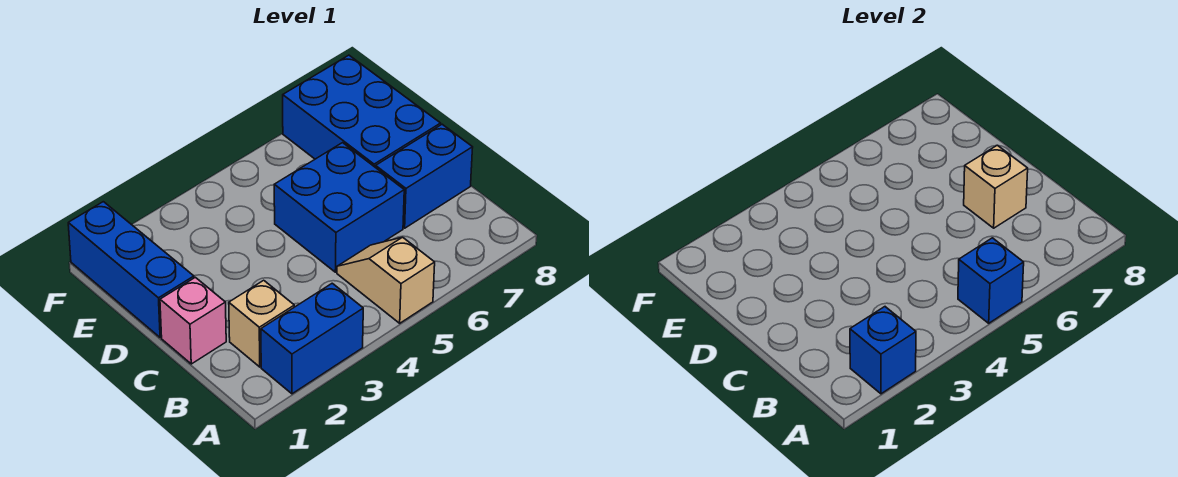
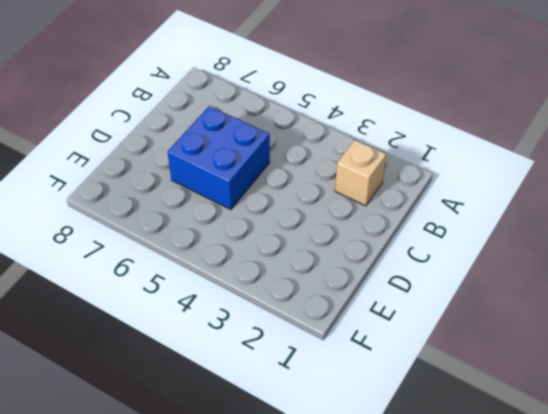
none -> blue brick A2:A3 level 1
none -> tan slope A5:B5 level 1 top A

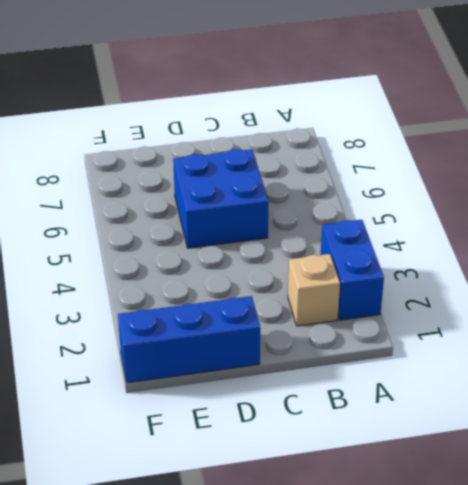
none -> tan slope A5:B5 level 1 top A
none -> pink brick C1 level 1

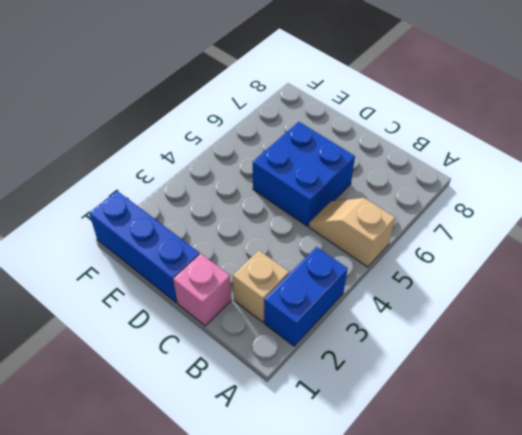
none -> blue brick C7:C8 level 1
none -> blue brick D7:F8 level 1

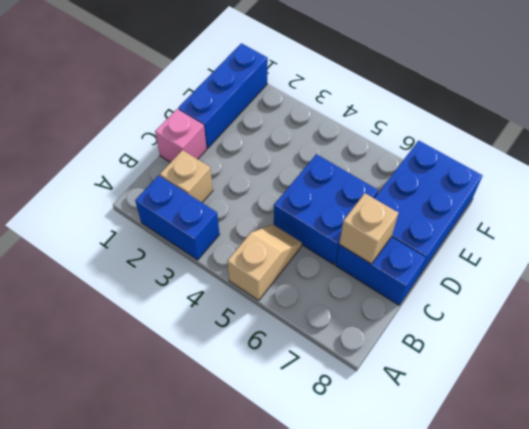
none -> blue brick A2 level 2
none -> blue brick A5 level 2

